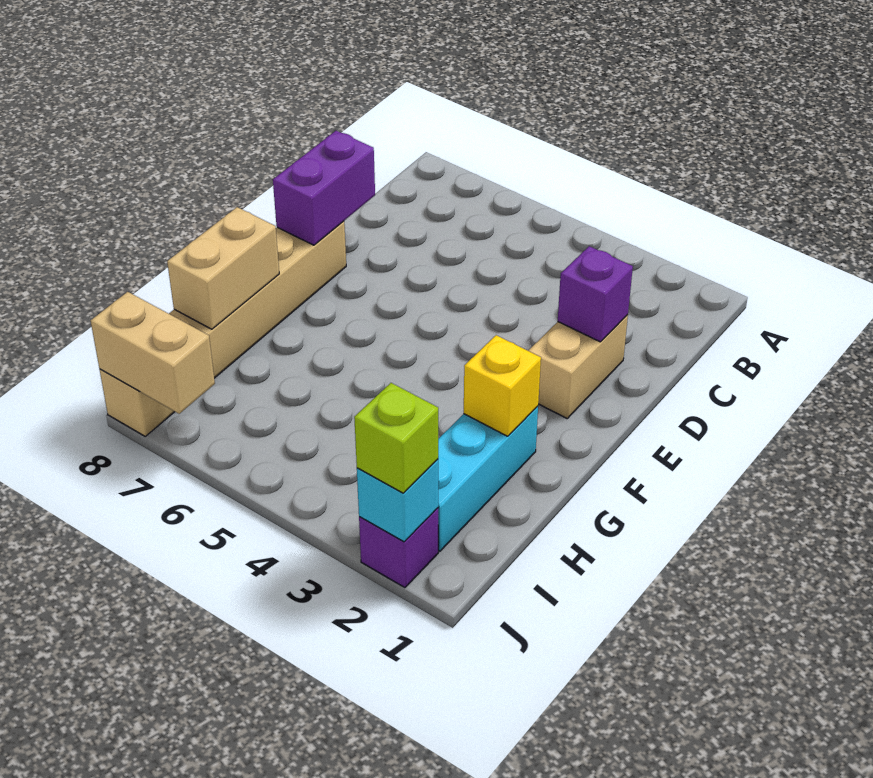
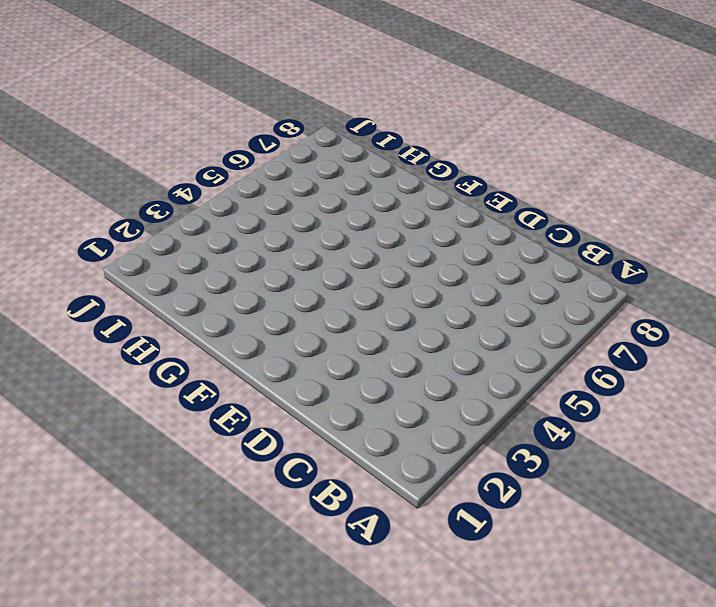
none -> tan brick D2:E2 level 1
none -> tan brick E8:J8 level 1

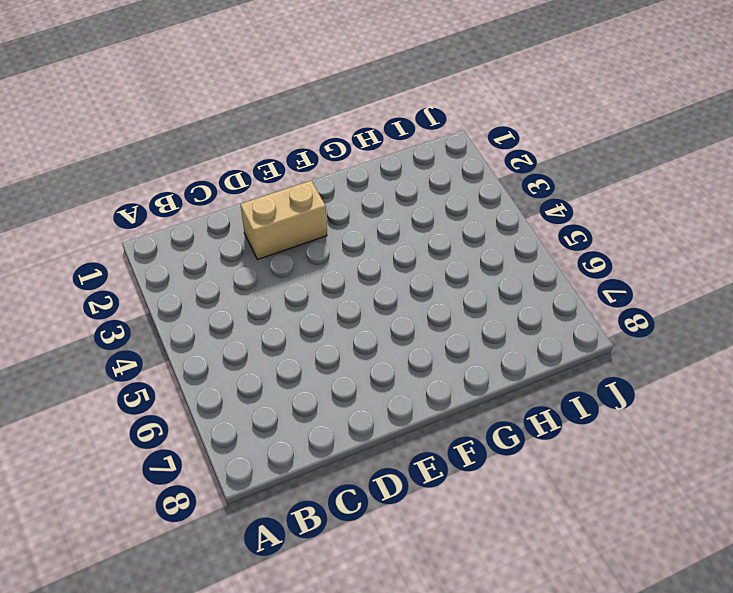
none -> tan brick E8:J8 level 1
none -> cyan brick G2:I2 level 1

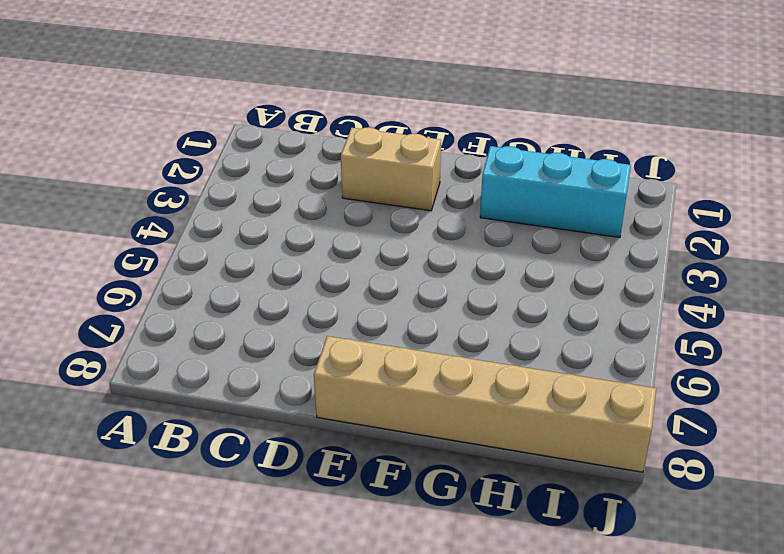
none -> purple brick J2 level 1
none -> purple brick D2 level 2

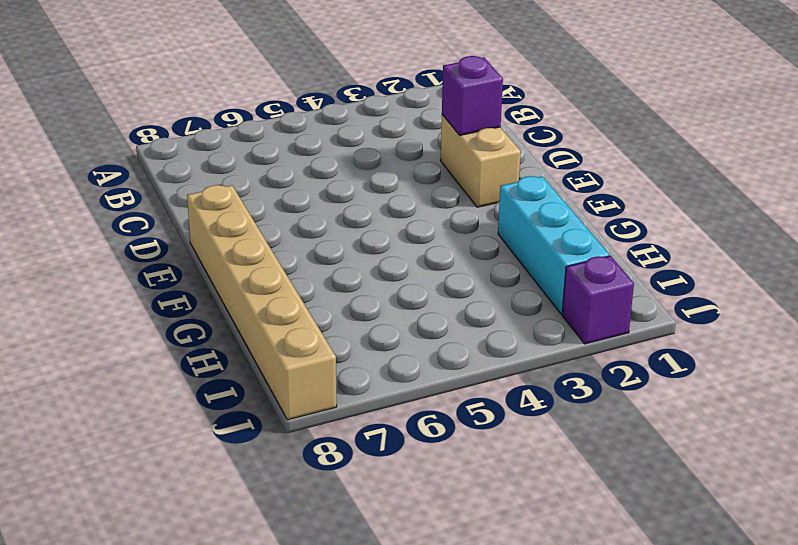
none -> purple brick D8:E8 level 2
none -> yellow brick G2 level 2

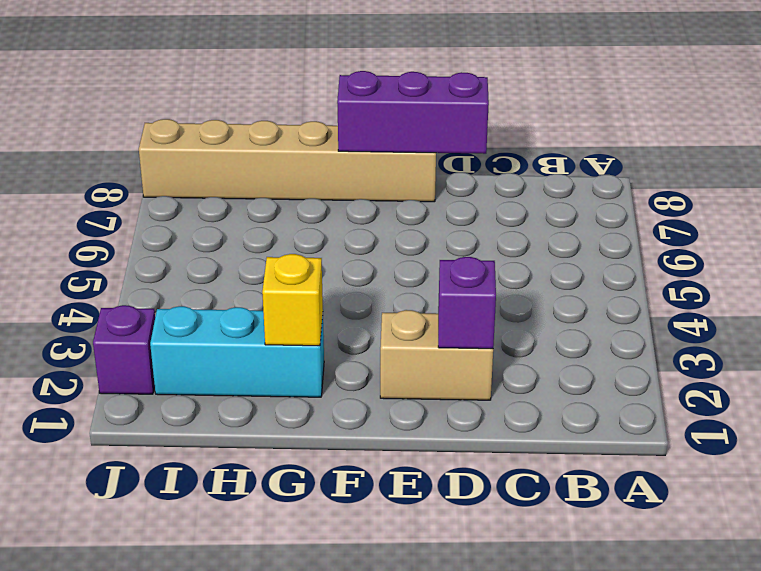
purple brick D8:F8 level 2 -> purple brick D8:E8 level 2
none -> tan brick G8:H8 level 2
none -> cyan brick J2 level 2

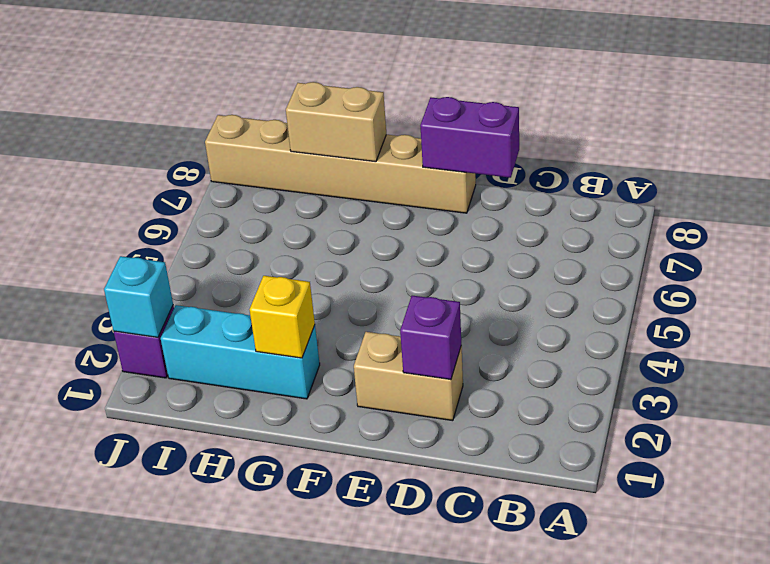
none -> tan brick J7:J8 level 2
none -> lime brick J2 level 3

